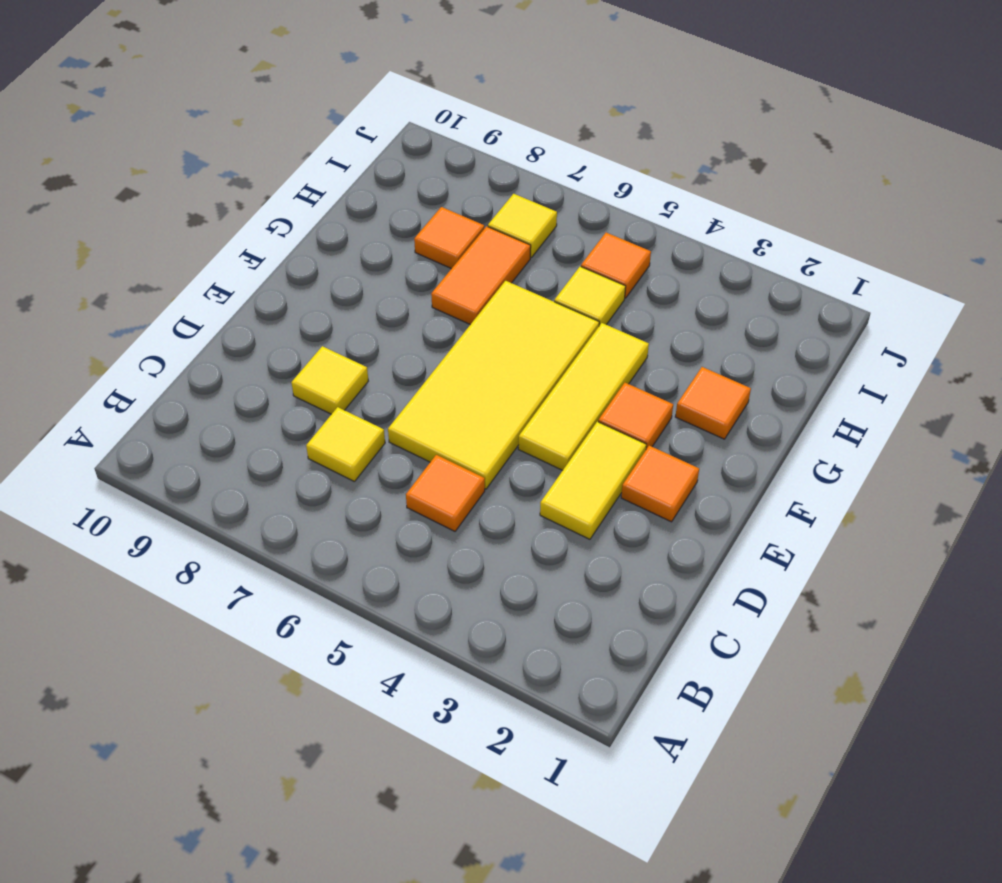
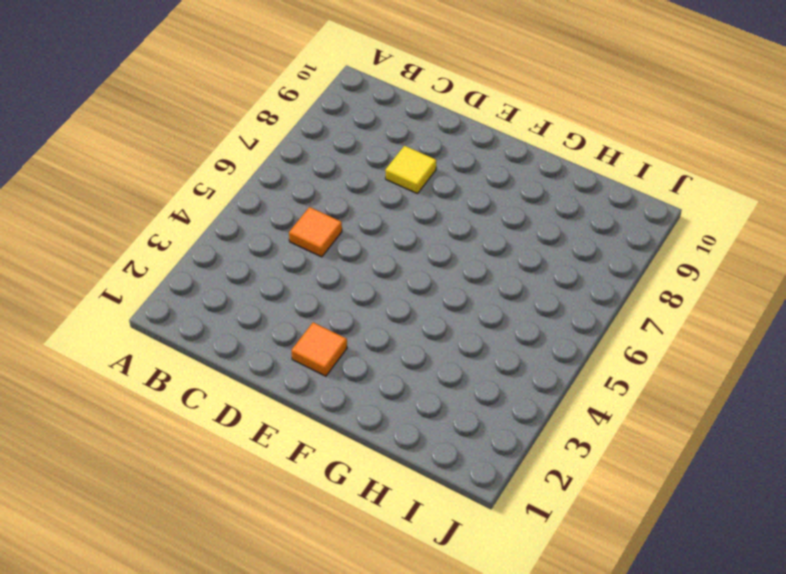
none -> yellow tile C7 level 1
none -> yellow tile D3:E3 level 1
none -> yellow tile D5:G6 level 1

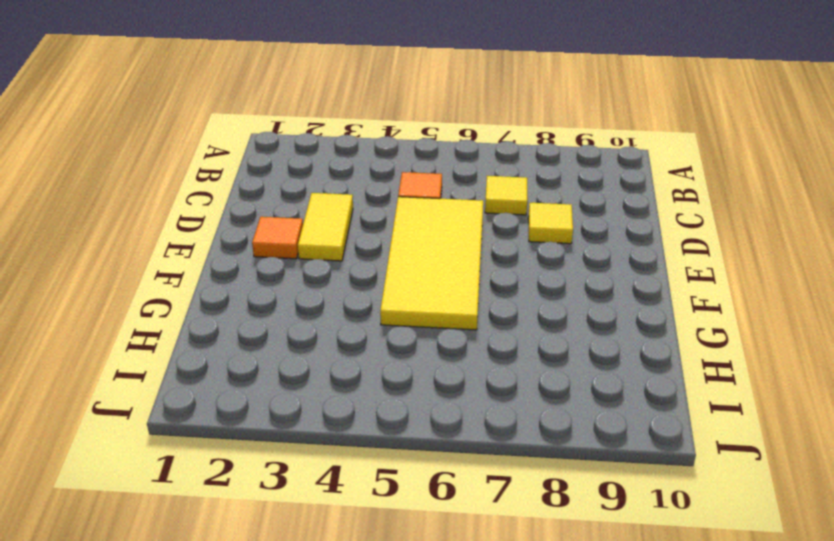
none -> yellow tile E4:G4 level 1
none -> orange tile F3 level 1
none -> orange tile G2 level 1

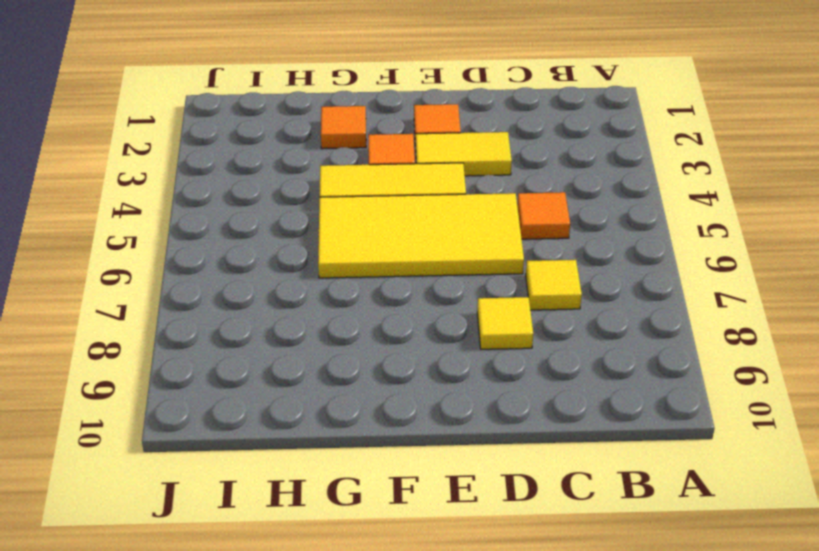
none -> orange tile G7:H7 level 1
none -> yellow tile H5 level 1
none -> orange tile H8 level 1

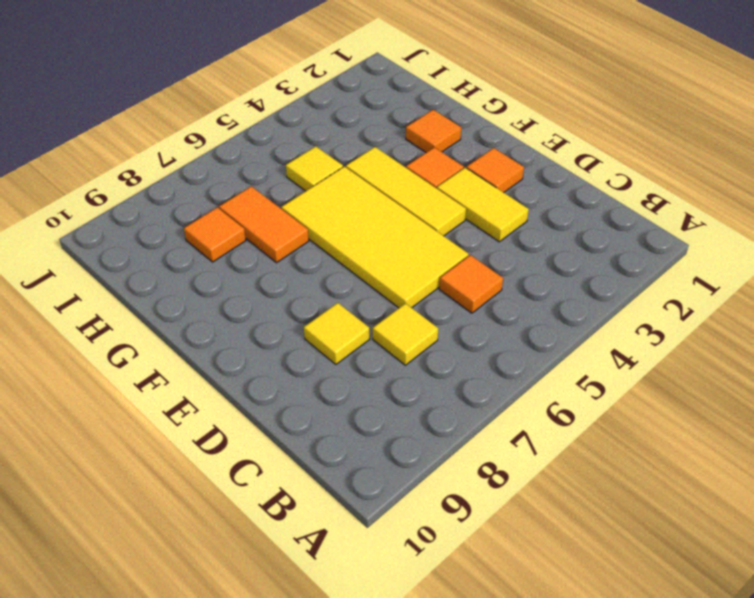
none -> orange tile I5 level 1
none -> yellow tile I7 level 1

